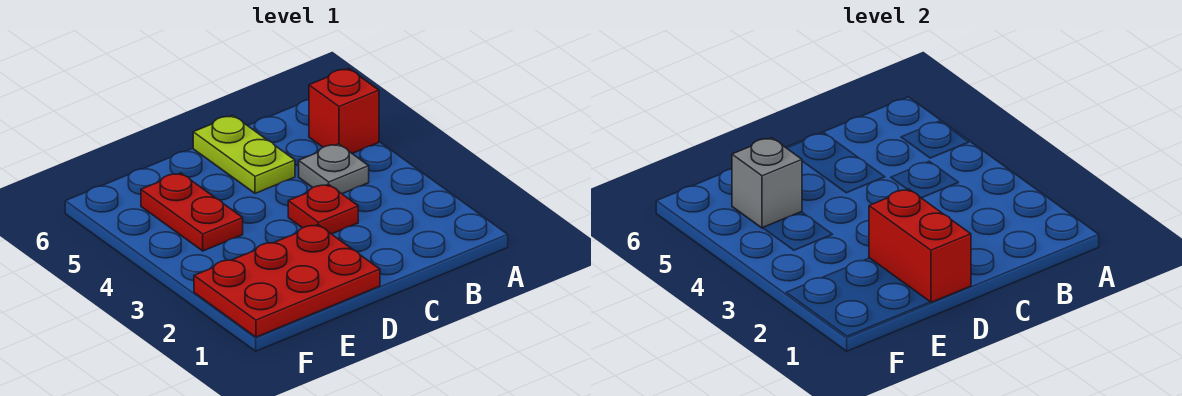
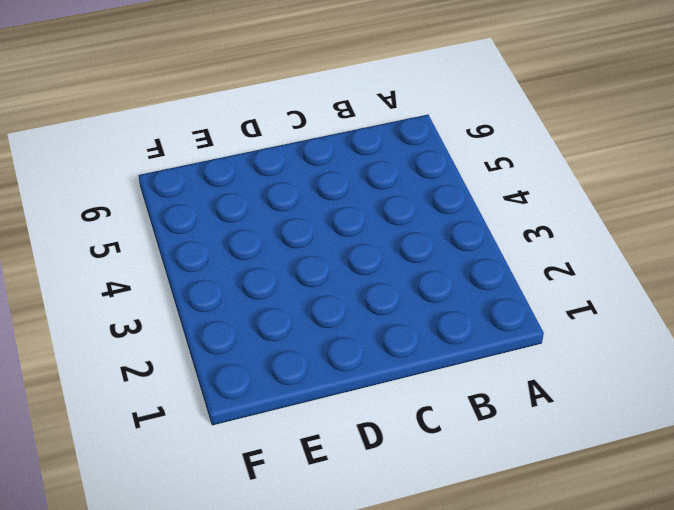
none -> red brick A5 level 1
none -> grey plate B4 level 1

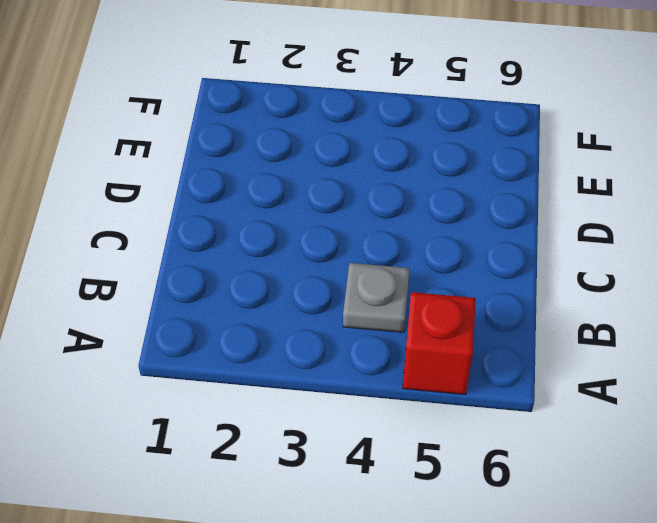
none -> red plate C3 level 1
none -> lime plate C5:C6 level 1

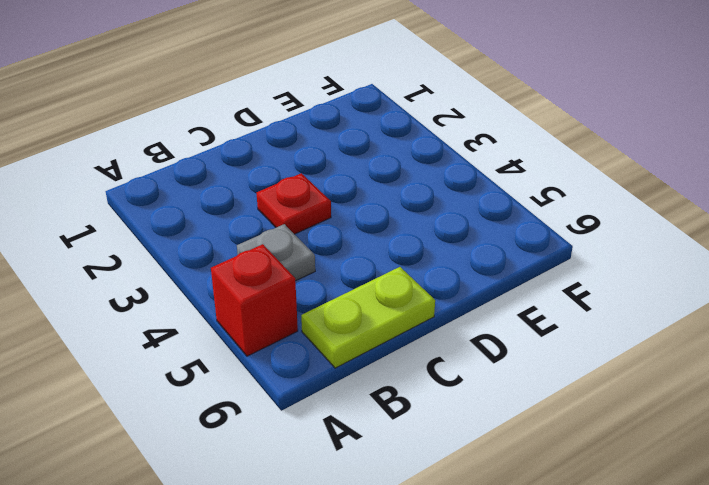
lime plate B6:C6 level 1 -> lime plate C5:C6 level 1
none -> red plate D1:F2 level 1
none -> red plate E4:E5 level 1

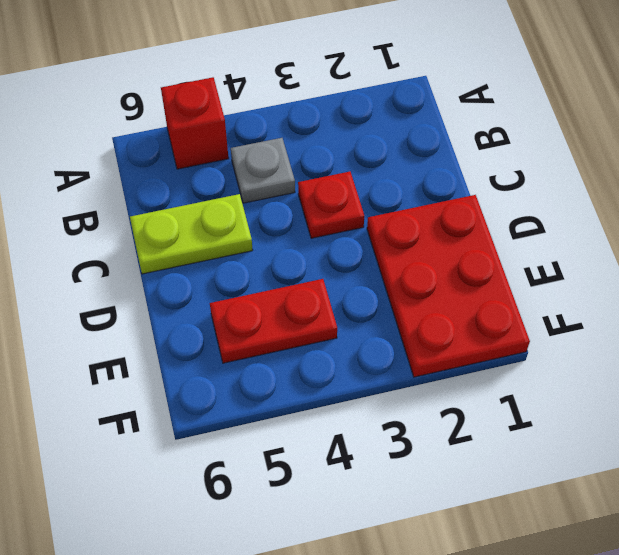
none -> red brick D1:D2 level 2
none -> grey brick E5 level 2

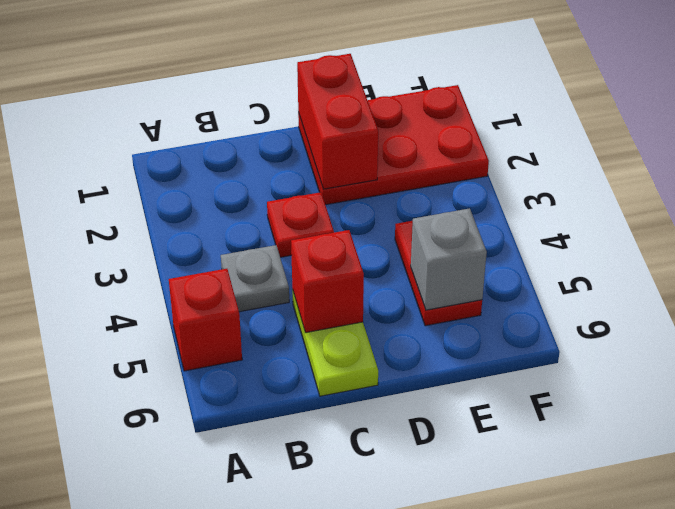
red brick C5 level 2 -> none

